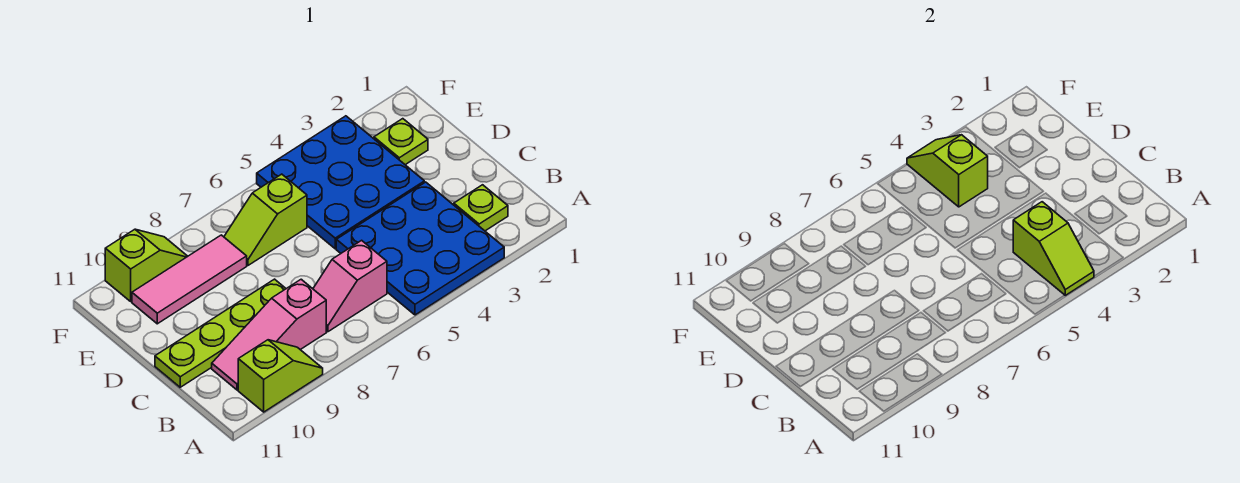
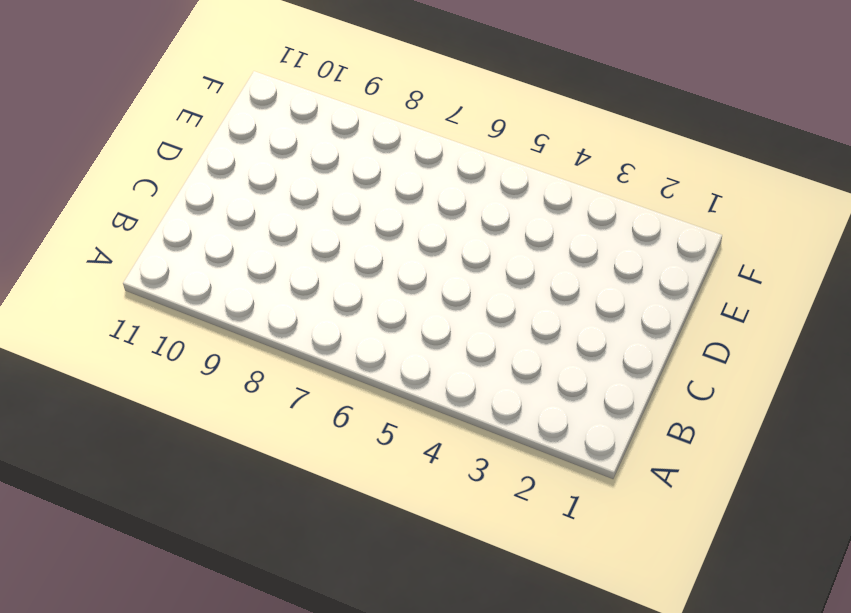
none -> blue plate A3:C5 level 1
none -> lime slope A9:A10 level 1 top 10
none -> lime plate B2 level 1

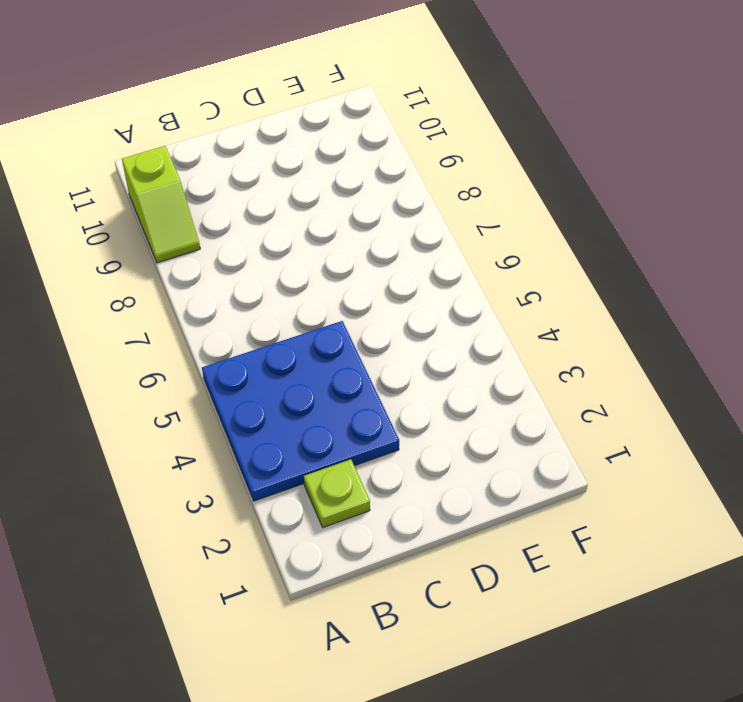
none -> pink slope B6:B7 level 1 top 6
none -> pink slope B8:B10 level 1 top 8
none -> lime plate C8:C11 level 1

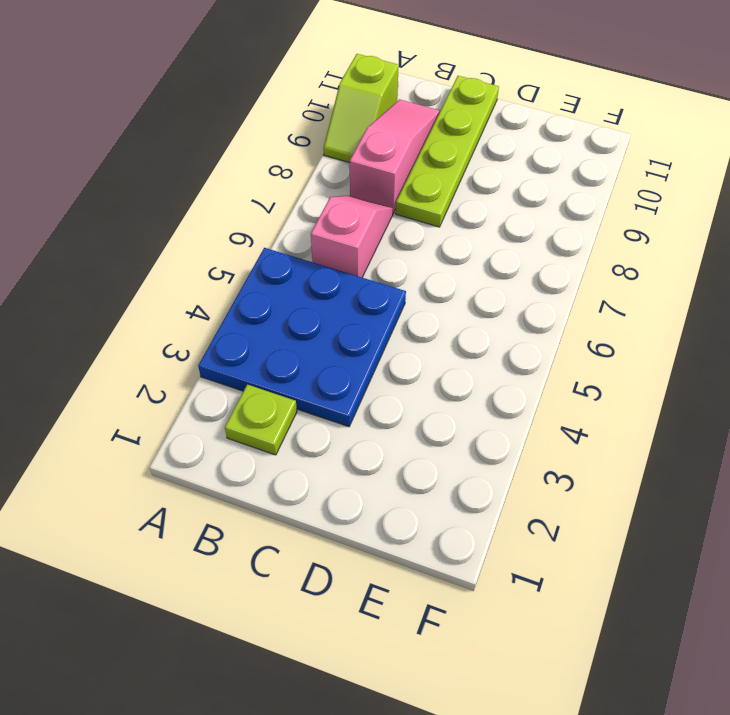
none -> blue plate D3:F5 level 1
none -> lime plate E2 level 1
none -> lime slope E6:E7 level 1 top 6

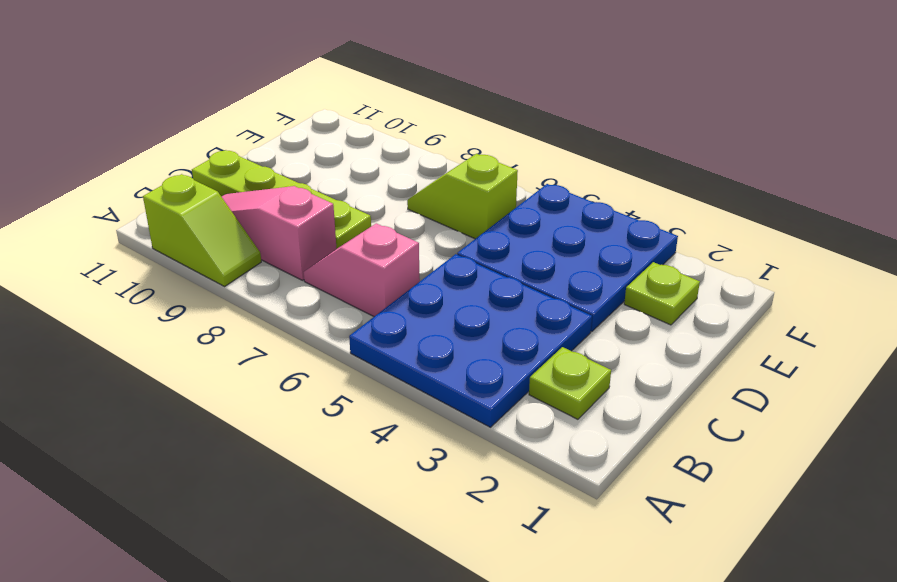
none -> pink tile E8:E10 level 1
none -> lime slope F9:F10 level 1 top 10
none -> lime slope A4:B4 level 2 top B

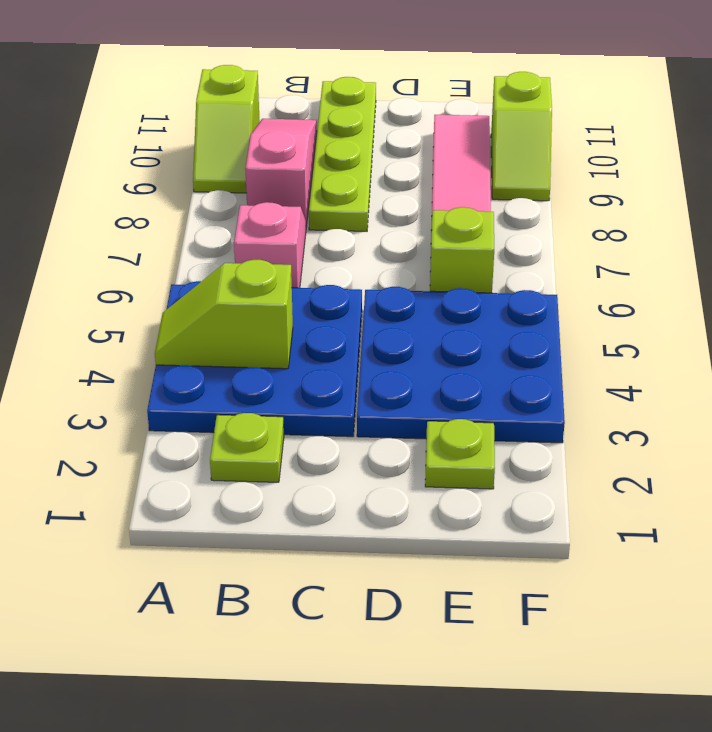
none -> lime slope E4:F4 level 2 top E

